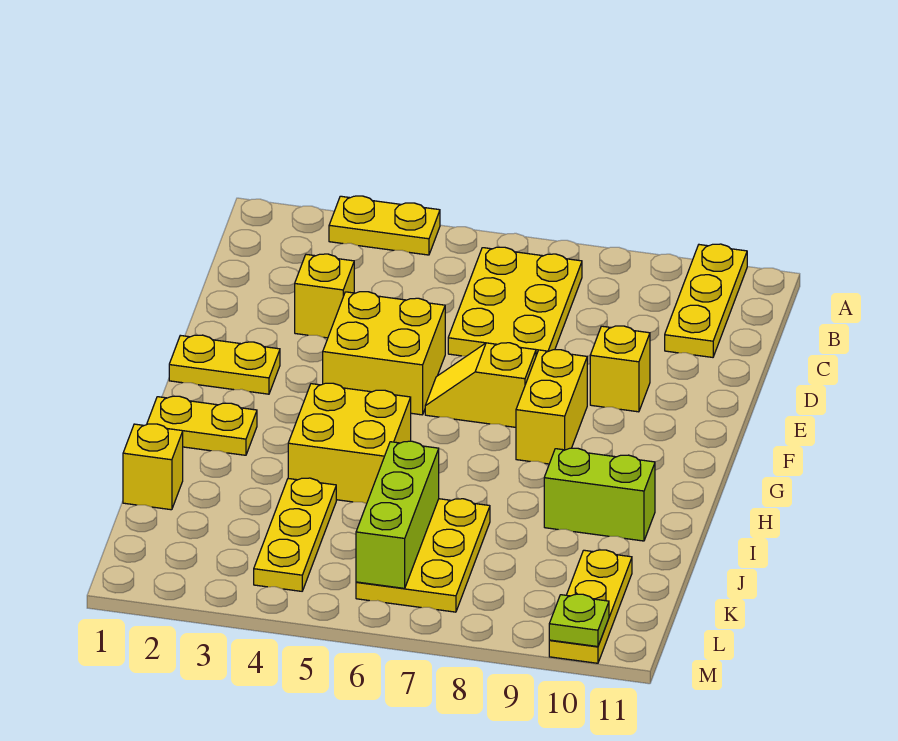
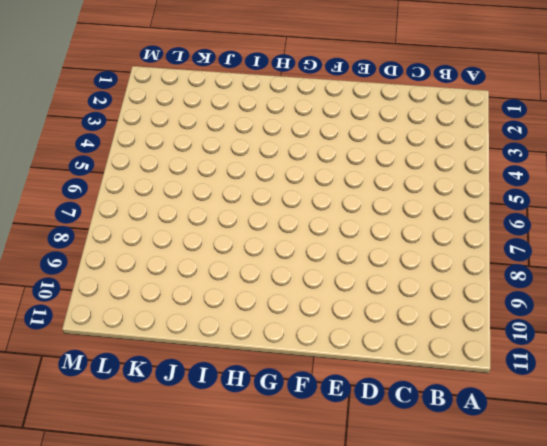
none -> yellow plate A3:A4 level 1
none -> yellow plate A10:C10 level 1
none -> yellow plate B6:D7 level 1

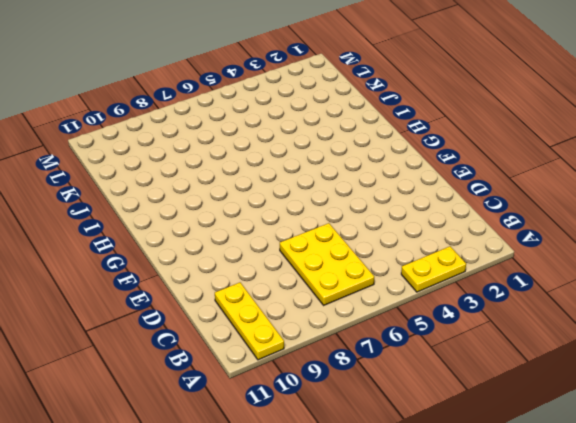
none -> yellow brick D3 level 1
none -> yellow brick E4:F5 level 1
none -> yellow brick E9 level 1

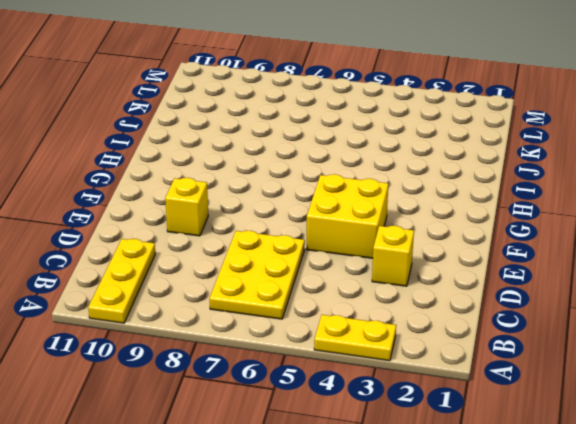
none -> yellow plate F1:F2 level 1
none -> yellow slope F6:F7 level 1 top 7
none -> yellow brick F8:G8 level 1

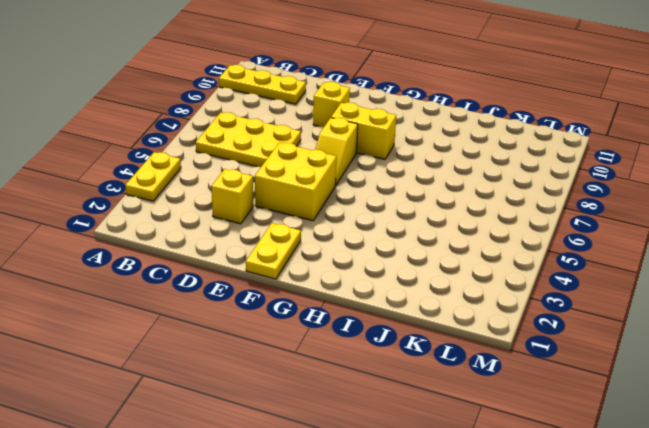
none -> yellow plate H1:H2 level 1
none -> yellow brick H4:I5 level 1
none -> lime brick I9:I10 level 1

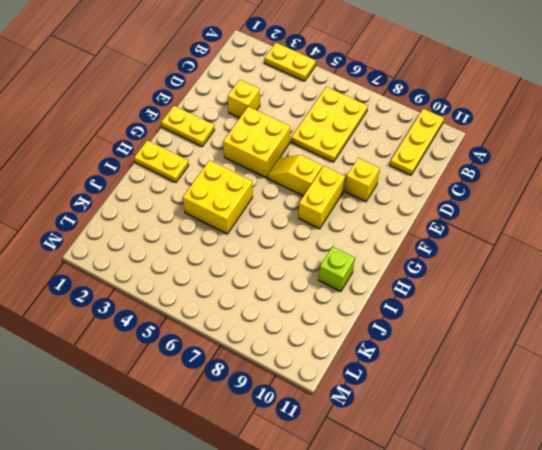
lime brick I10 level 1 -> lime brick I9:I10 level 1
none -> yellow brick J1 level 1
none -> yellow plate J4:L4 level 1
none -> yellow plate J6:L7 level 1

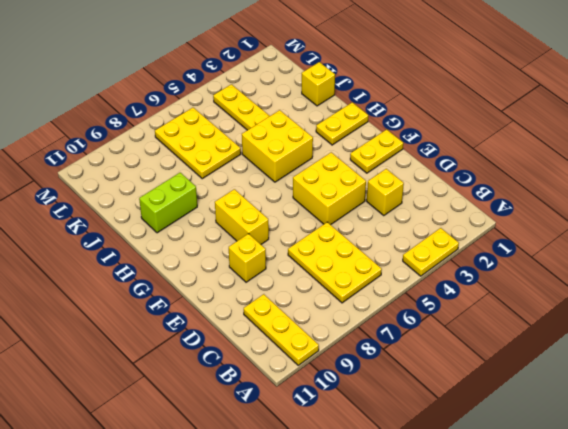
none -> yellow slope F6:F7 level 1 top 7
none -> yellow plate K10:M10 level 1
none -> lime brick J6:L6 level 2

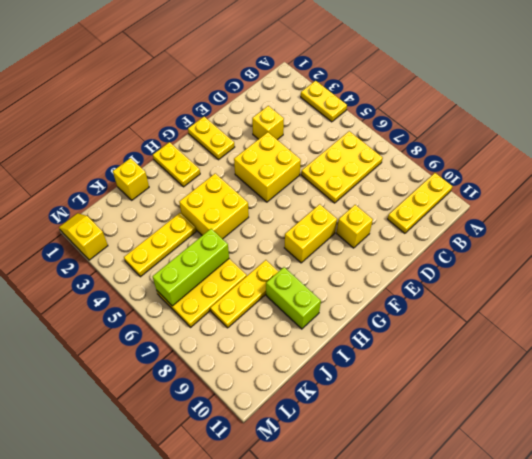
yellow plate I8:K8 level 1 -> yellow plate K10:M10 level 1
yellow slope M1:M2 level 1 top 2 -> yellow slope F6:F7 level 1 top 7
none -> lime plate M10 level 2

